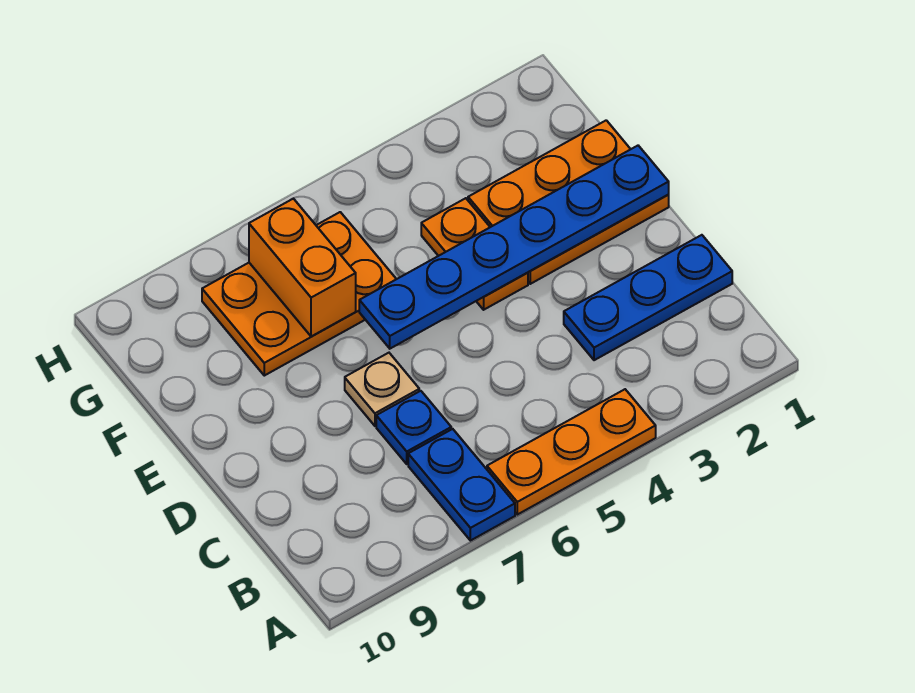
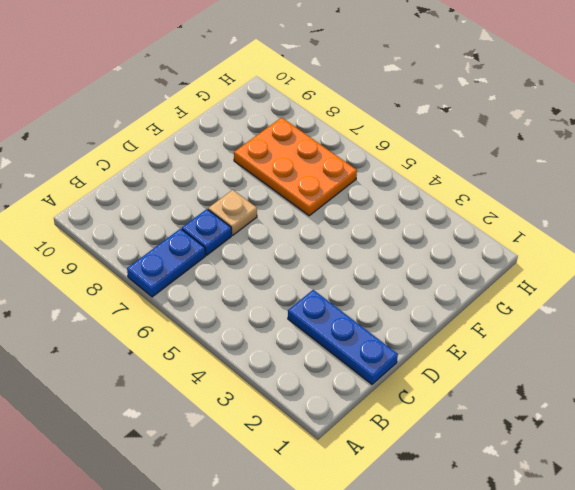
none -> orange plate A4:A6 level 1
none -> orange plate E1:F3 level 1

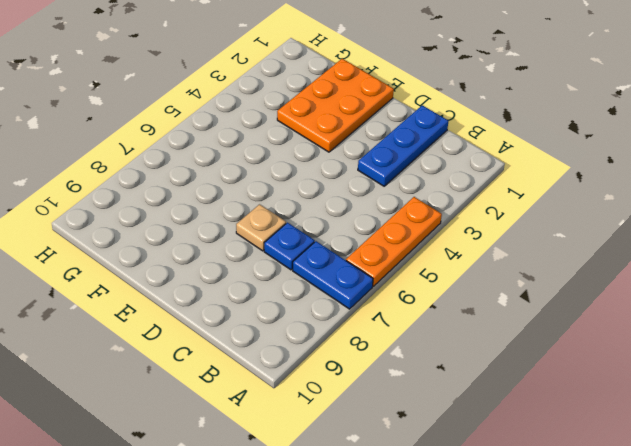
none -> orange plate E4:F4 level 1
none -> orange plate F6:G8 level 1

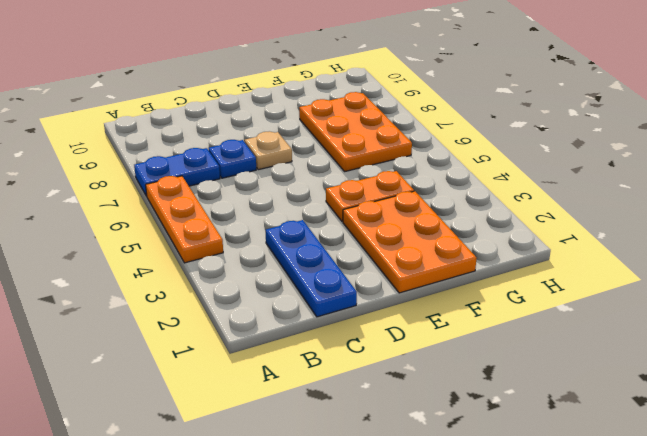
none -> blue plate E1:E6 level 2
none -> orange brick F7:G7 level 2

